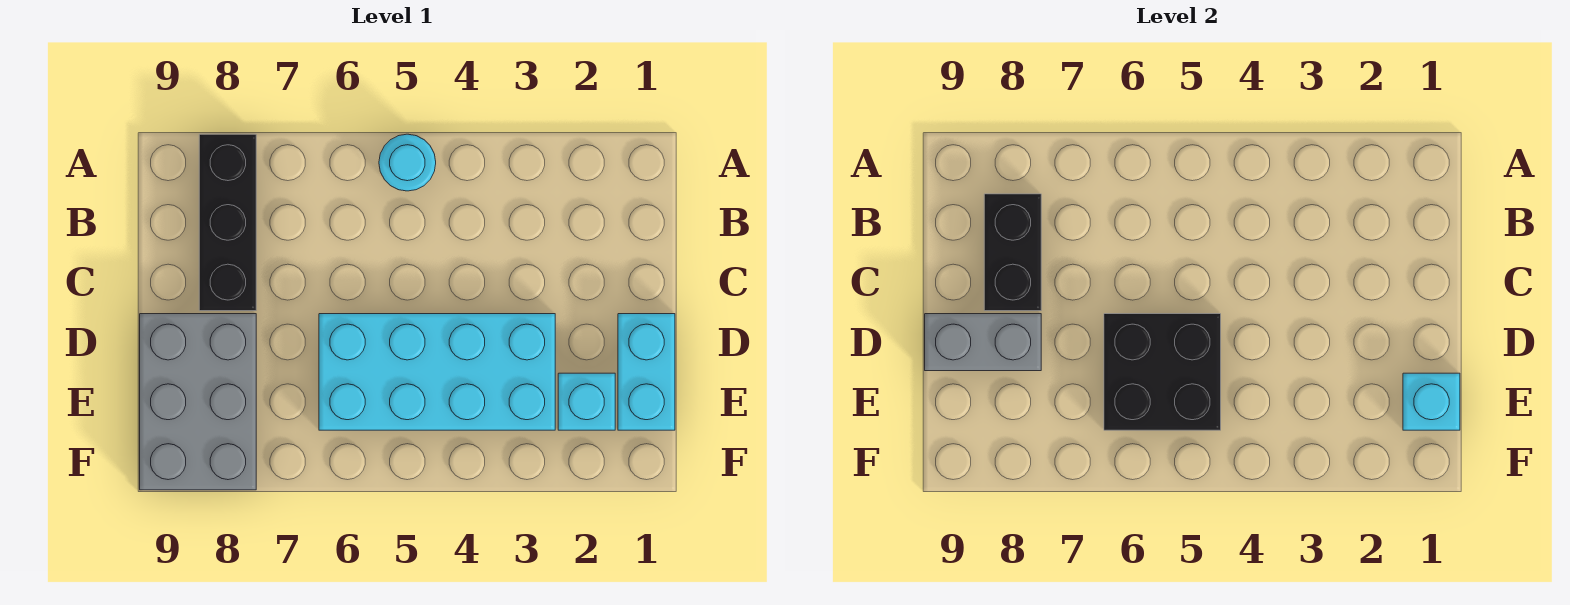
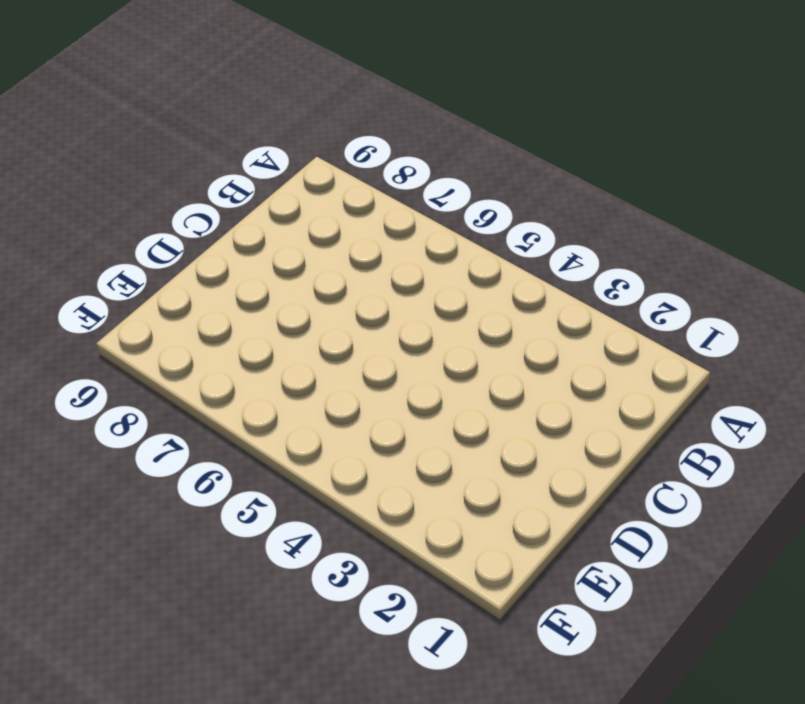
none -> cyan round brick A5 level 1
none -> black brick A8:C8 level 1

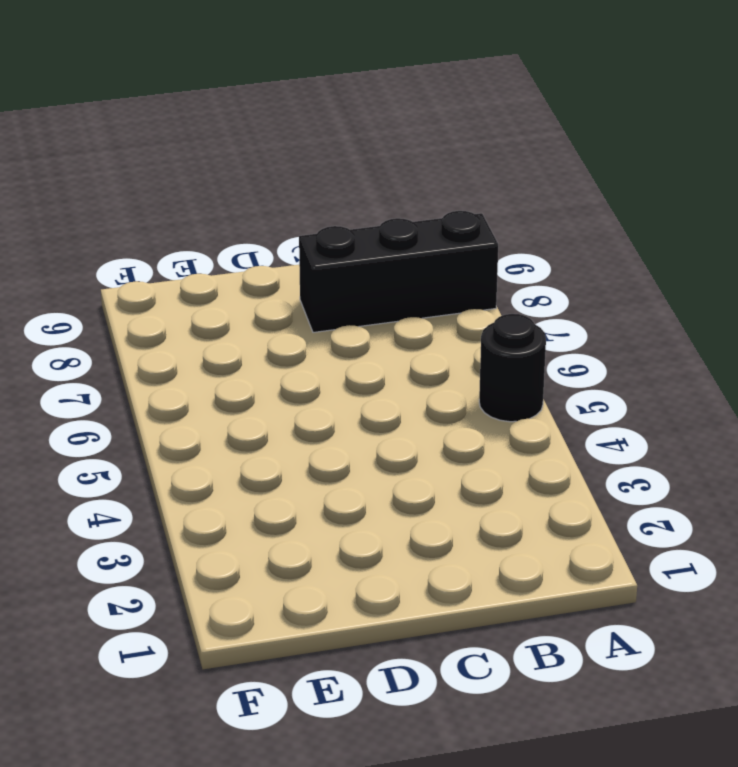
black round brick A5 level 1 -> cyan round brick A5 level 1
none -> cyan brick D1:E1 level 1
none -> cyan brick D3:E6 level 1

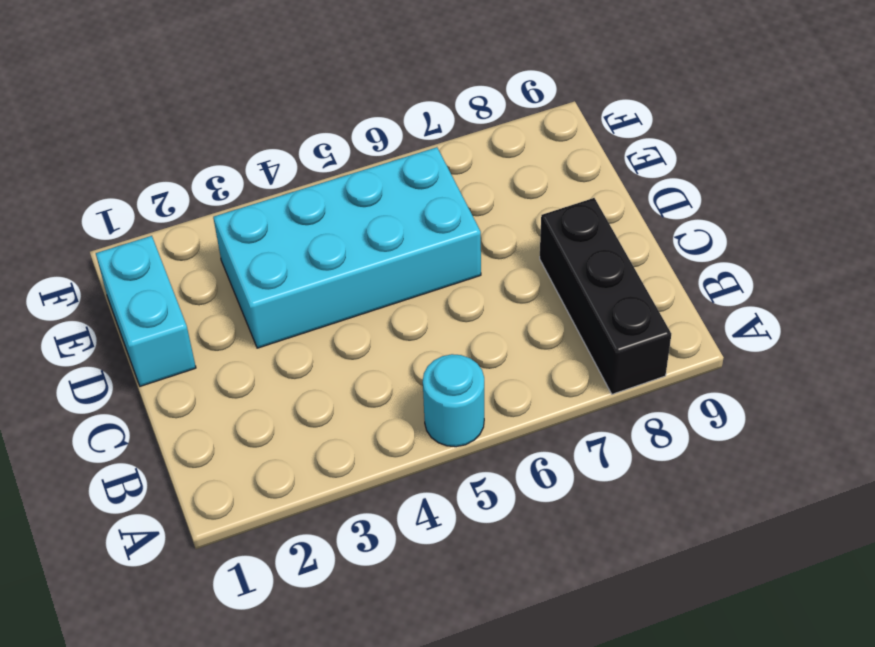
none -> grey brick D8:F9 level 1
none -> cyan brick E2 level 1

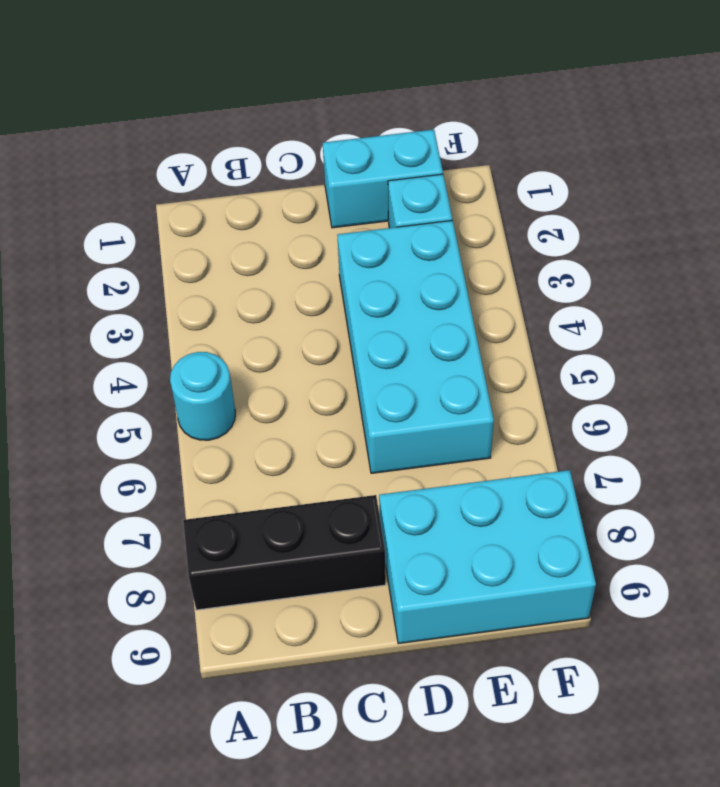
cyan brick D8:F9 level 1 -> grey brick D8:F9 level 1
none -> black brick B8:C8 level 2
none -> black brick D5:E6 level 2

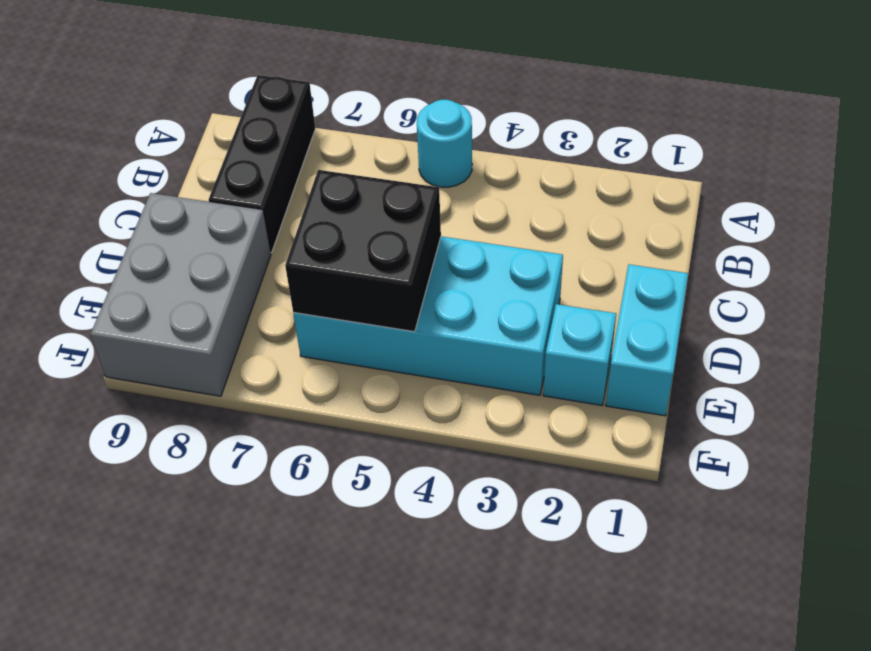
none -> black brick B8:C8 level 2
none -> grey brick D8:D9 level 2

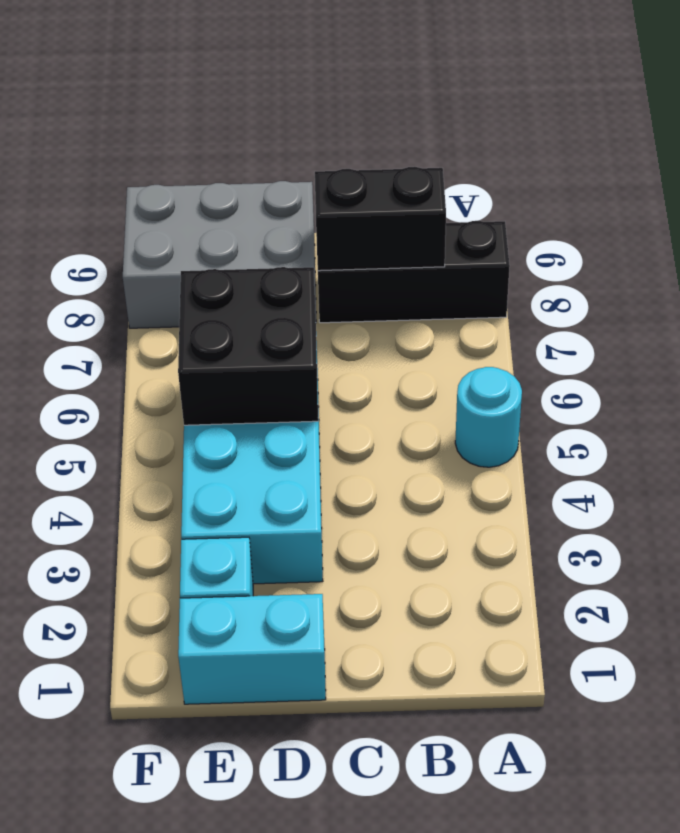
none -> grey brick D8:D9 level 2
none -> cyan brick E1 level 2

